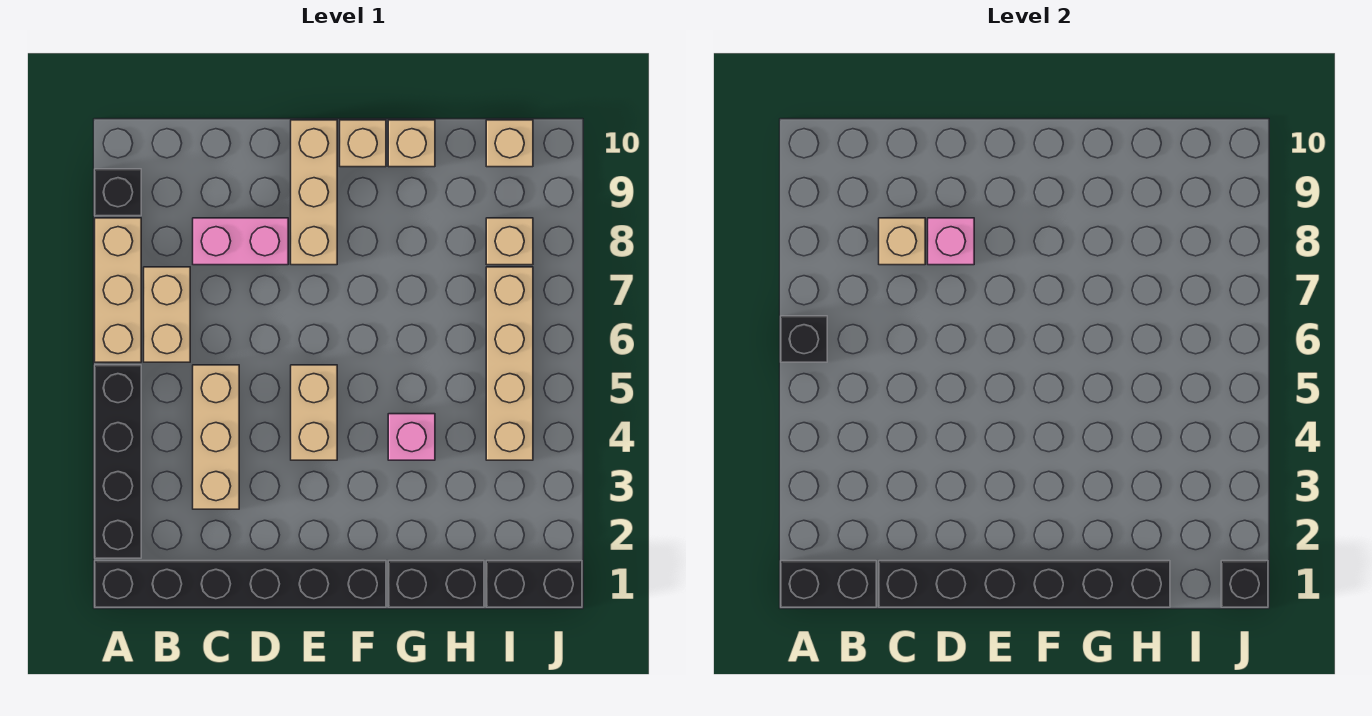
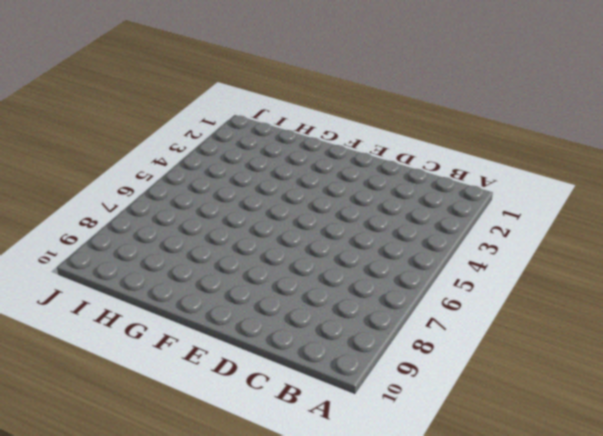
none -> black brick A1:F1 level 1
none -> black brick A2:A5 level 1
none -> tan brick A6:A8 level 1

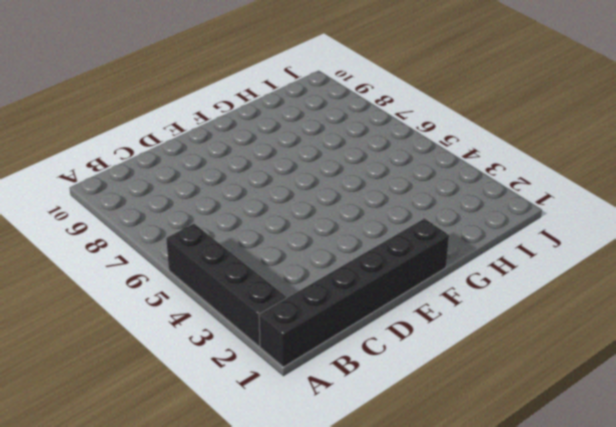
none -> tan brick A6:A8 level 1
none -> black brick A9 level 1
none -> tan brick B6:B7 level 1

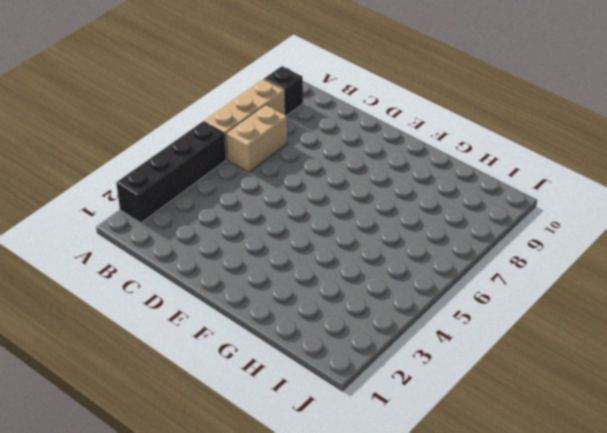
none -> black brick A1:F1 level 1
none -> tan brick C3:C5 level 1
none -> pink brick C8:D8 level 1

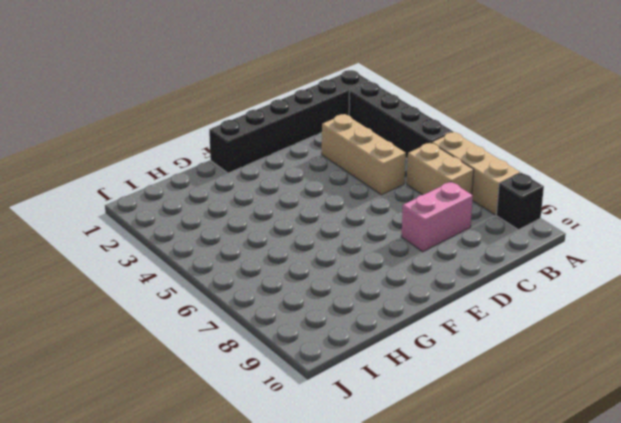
none -> tan brick E4:E5 level 1
none -> tan brick E8:E10 level 1
none -> tan brick F10 level 1

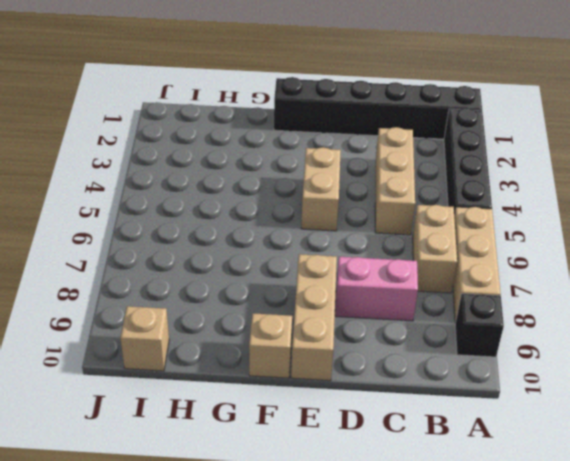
none -> black brick G1:H1 level 1
none -> pink brick G4 level 1
none -> tan brick G10 level 1

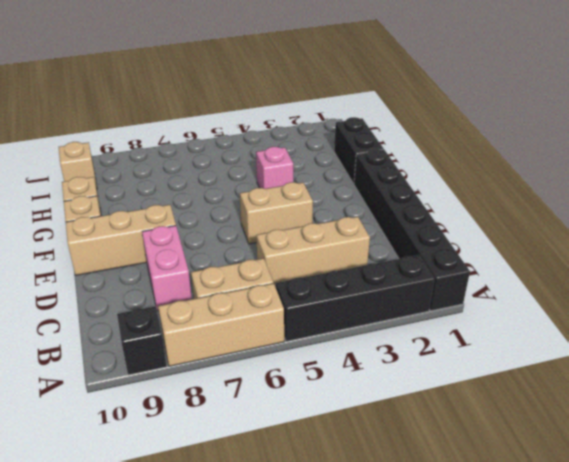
none -> black brick I1:J1 level 1
none -> tan brick I4:I7 level 1
none -> tan brick I8 level 1

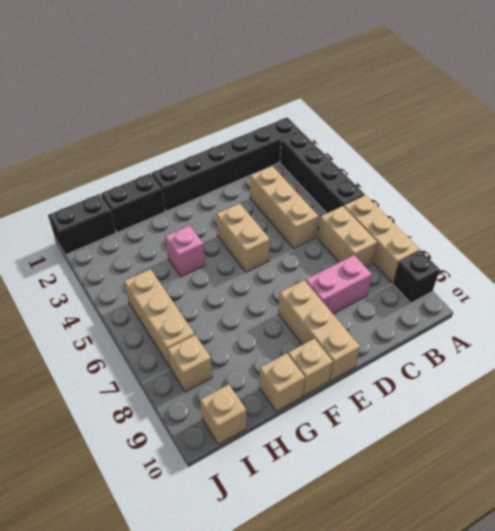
tan brick I5:I7 level 1 -> tan brick I4:I7 level 1
none -> black brick A1:B1 level 2
none -> black brick A6 level 2
none -> black brick C1:H1 level 2

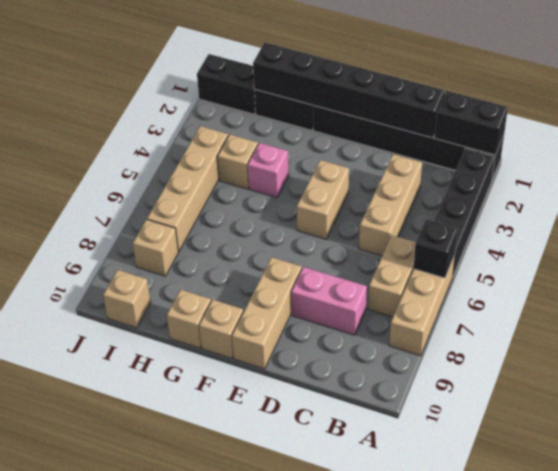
tan brick H4 level 1 -> tan brick C8 level 2
none -> black brick A9 level 1
none -> pink brick D8 level 2
none -> black brick J1 level 2

